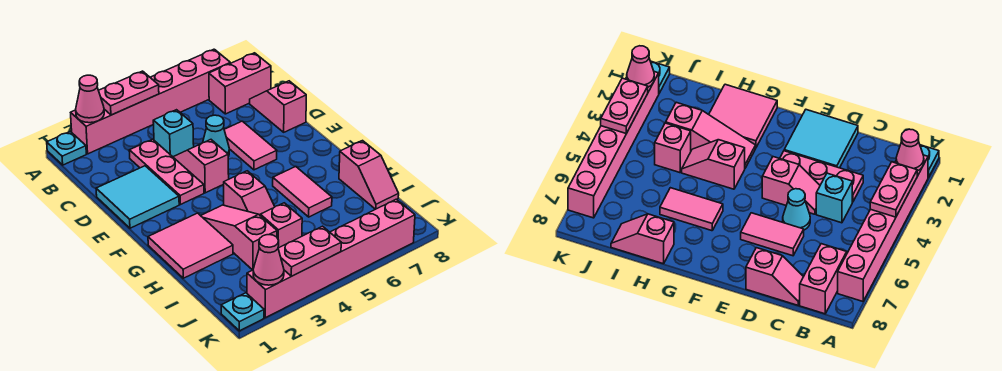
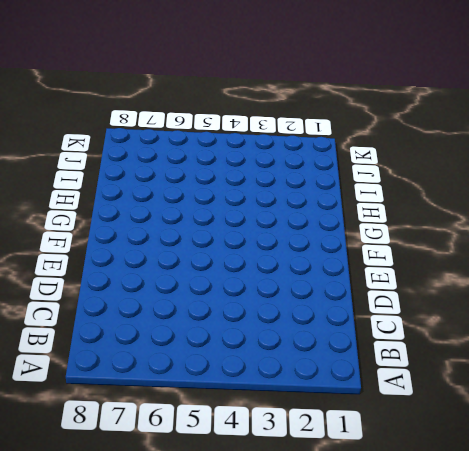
none -> cyan plate A1 level 1
none -> pink brick A2:A7 level 1
none -> pink brick B7:B8 level 1

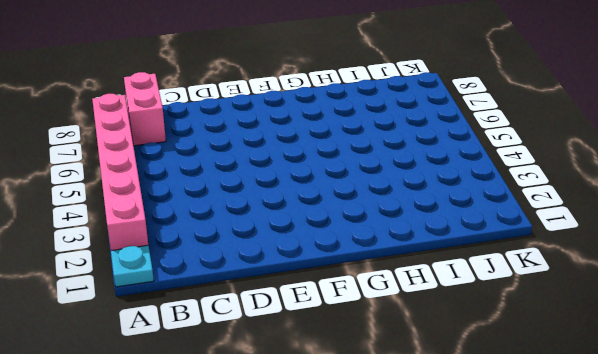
none -> pink plate C3:E3 level 1
none -> cyan brick C4 level 1
none -> pink slope C8:D8 level 1 top D

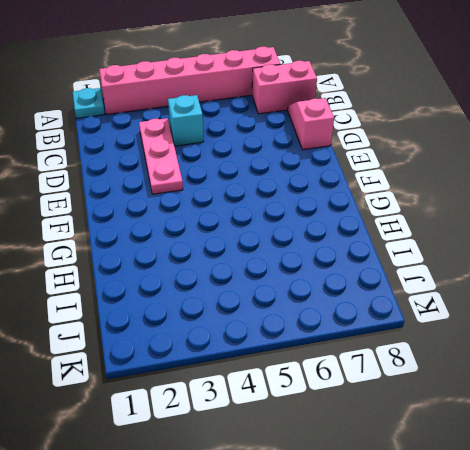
none -> cyan tile D1:E2 level 1
none -> pink slope D4:E4 level 1 top E
none -> cyan cone D5 level 1

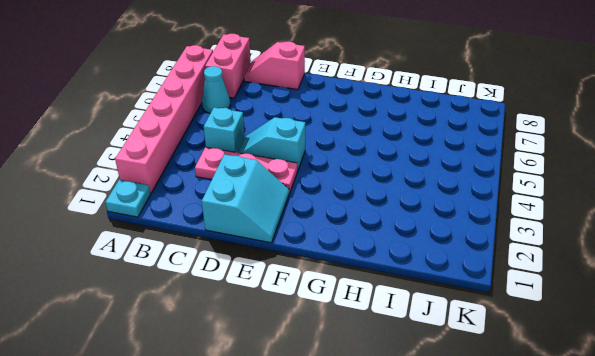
cyan cone B6 level 1 -> cyan cone D5 level 1
cyan slope D1:E2 level 1 top D -> cyan tile D1:E2 level 1
cyan slope D4:E4 level 1 top E -> pink slope D4:E4 level 1 top E
none -> pink tile D6:E6 level 1
none -> pink tile G1:H2 level 1
none -> pink slope G3:I3 level 1 top I

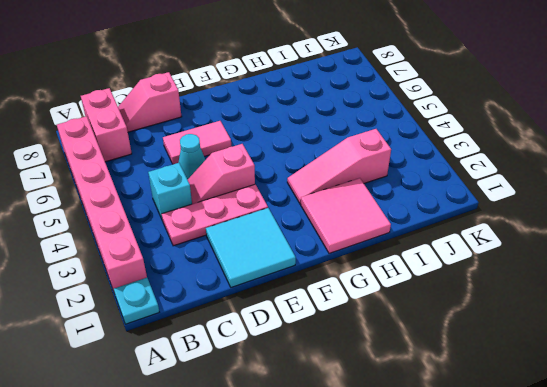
none -> pink slope G4:H4 level 1 top G
none -> pink tile G6:H6 level 1
none -> pink slope H8:I8 level 1 top H

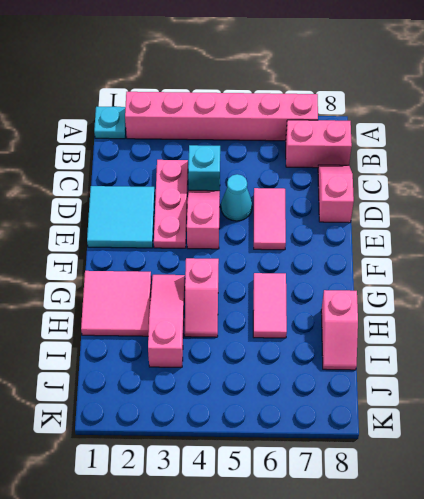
none -> pink brick I4 level 1
none -> cyan plate K1 level 1
none -> pink brick K2:K7 level 1

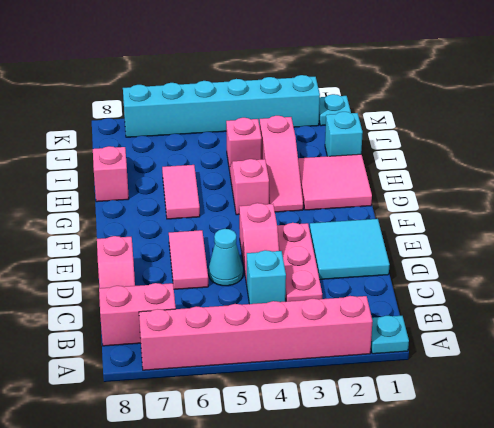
cyan brick I1 level 1 -> none
cyan brick K2:K7 level 1 -> pink brick K2:K7 level 1
none -> pink cone A2 level 2
none -> pink plate A3:A4 level 2
none -> pink cone K2 level 2

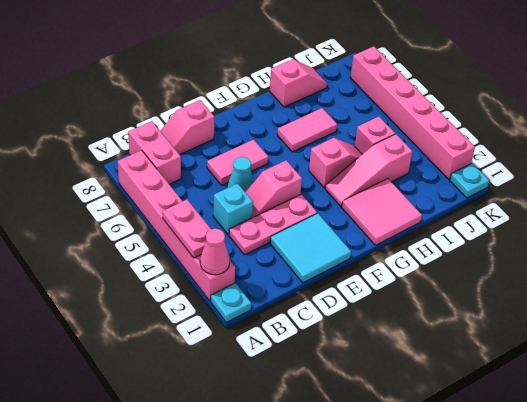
none -> pink cone K2 level 2
none -> pink plate K3:K4 level 2

